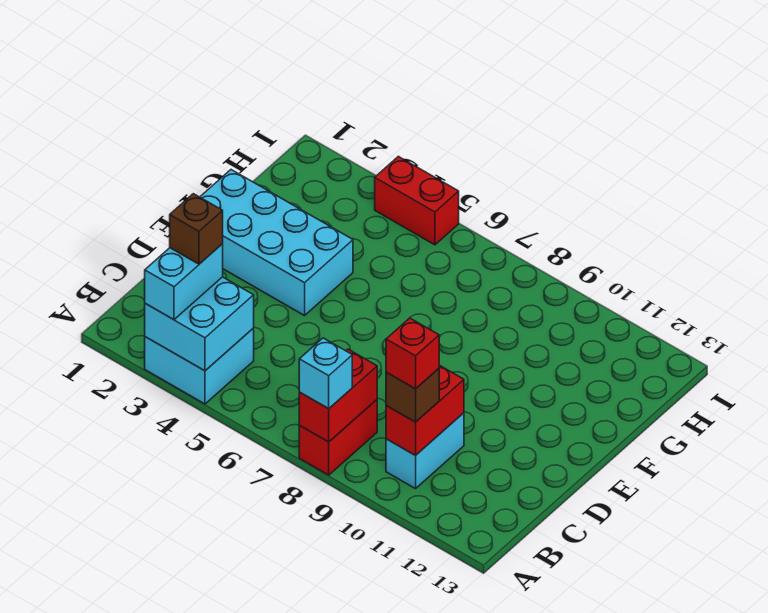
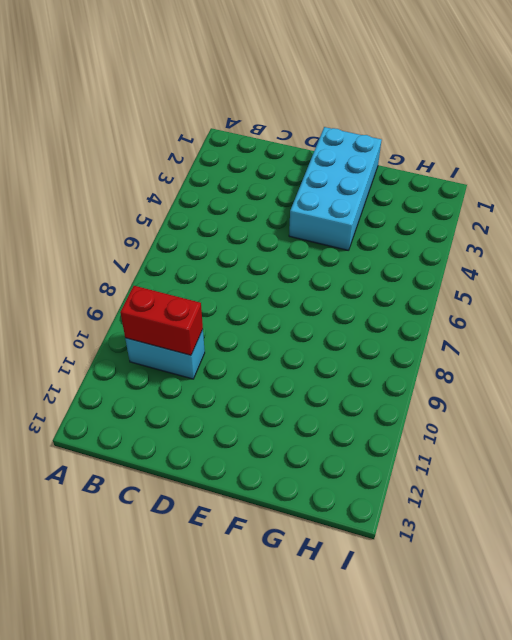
none -> cyan brick A3:B4 level 1
none -> red brick A8:B8 level 1
none -> red brick I4:I5 level 1

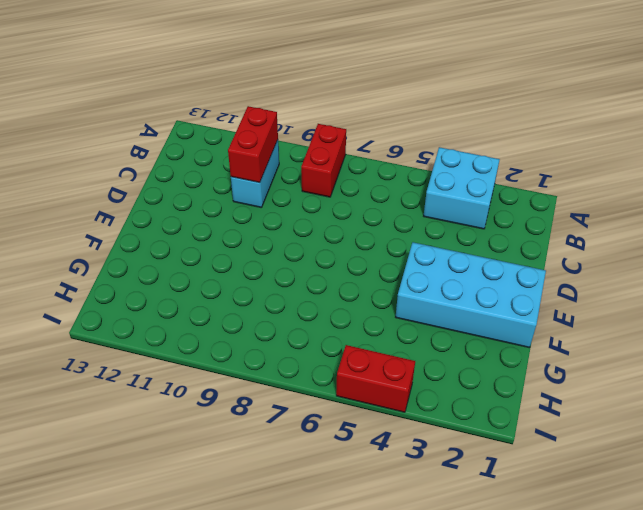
none -> cyan brick A3:B4 level 2
none -> red brick A8:B8 level 2
none -> cyan brick A3:B3 level 3

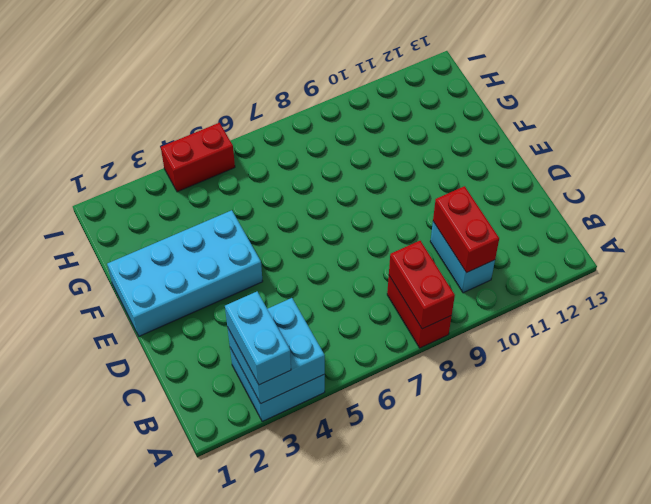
none -> cyan brick A8 level 3
none -> brown brick B10 level 3
none -> brown brick B3 level 4

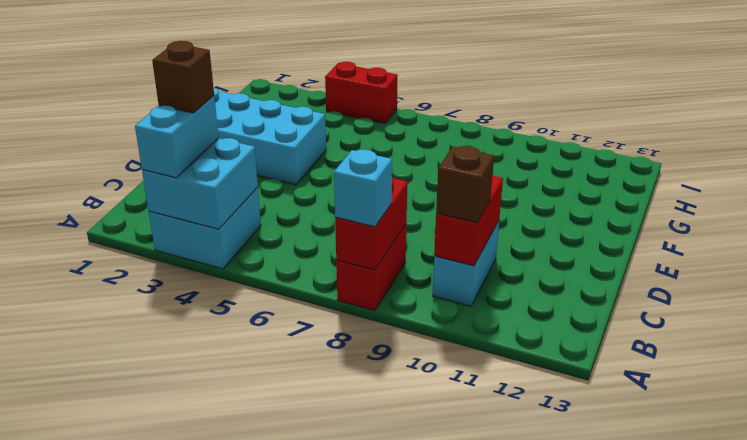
none -> red brick B10 level 4

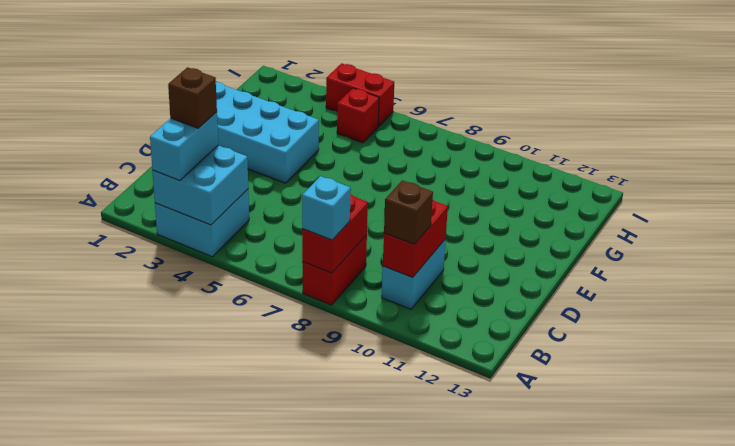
red brick H5 level 1 -> red brick B10 level 4

